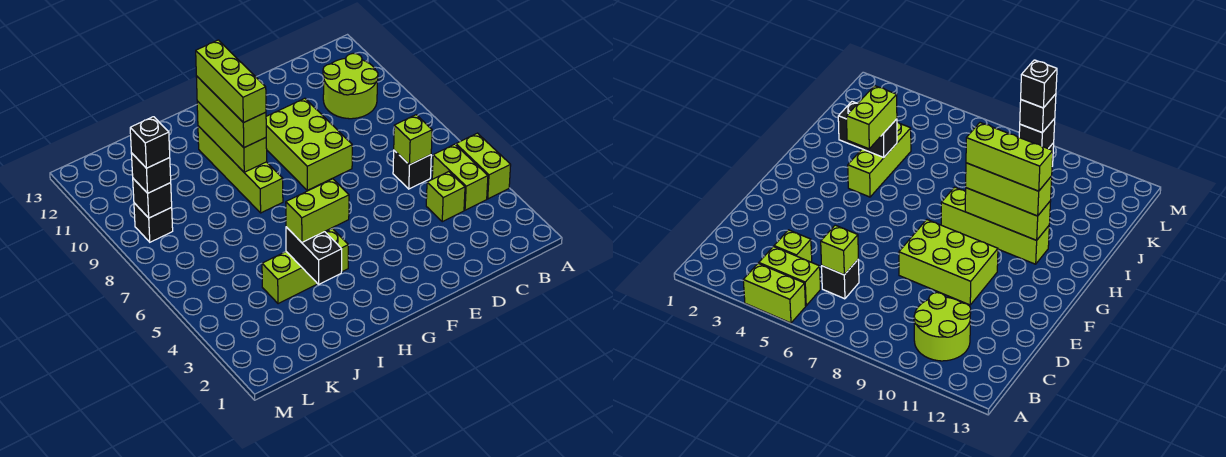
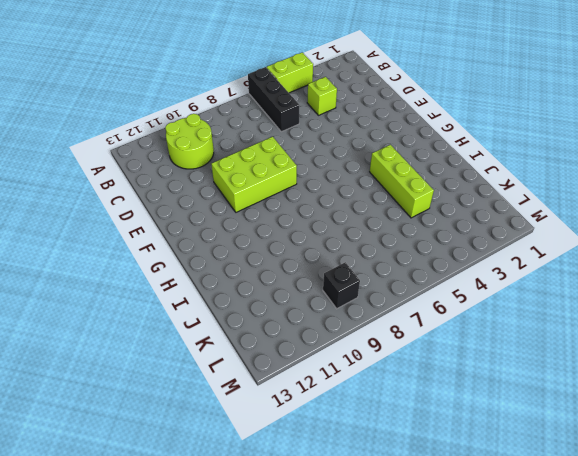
black brick A6:C6 level 1 -> black brick C6 level 1
none -> lime brick B4:B5 level 1
none -> lime brick H8:H11 level 1
none -> lime brick C6 level 2

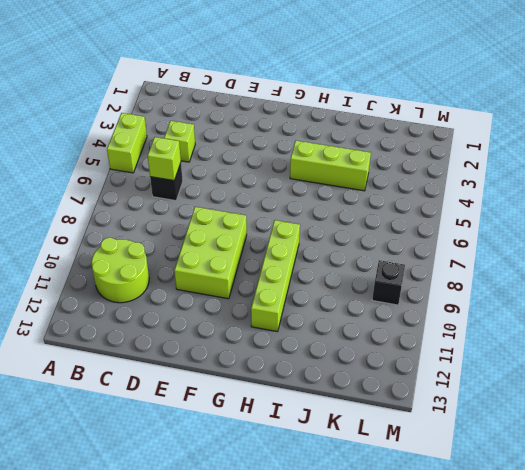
none -> lime brick B4:B5 level 1
none -> lime brick H9:H11 level 2
none -> black brick I3:I4 level 2

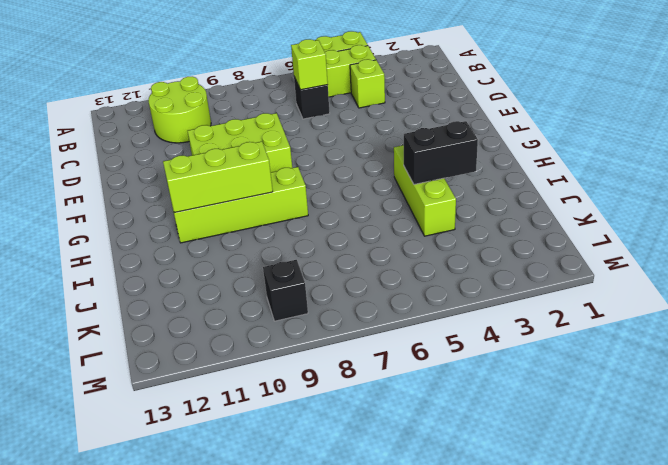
none -> black brick L9 level 2
none -> lime brick H4:I4 level 3
none -> lime brick H9:H11 level 3

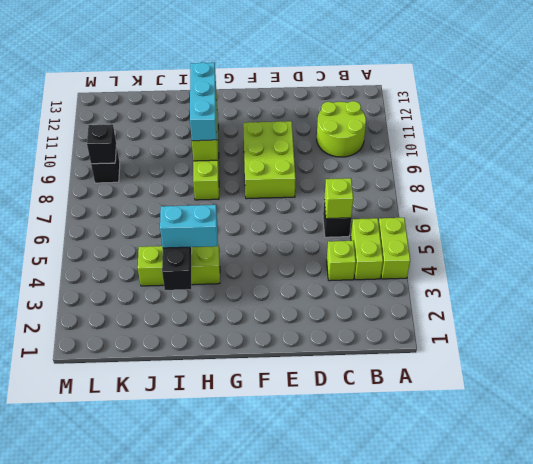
cyan brick H4:I4 level 3 -> lime brick H4:I4 level 3
cyan brick H9:H11 level 3 -> lime brick H9:H11 level 3
none -> black brick L9 level 3
none -> lime brick H9:H11 level 4
none -> black brick L9 level 4

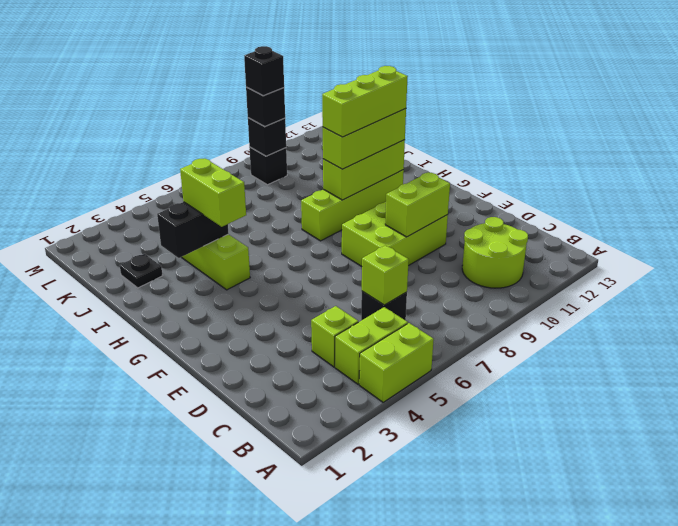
lime brick E9:E10 level 2 -> none
black plate J2 level 1 -> none

